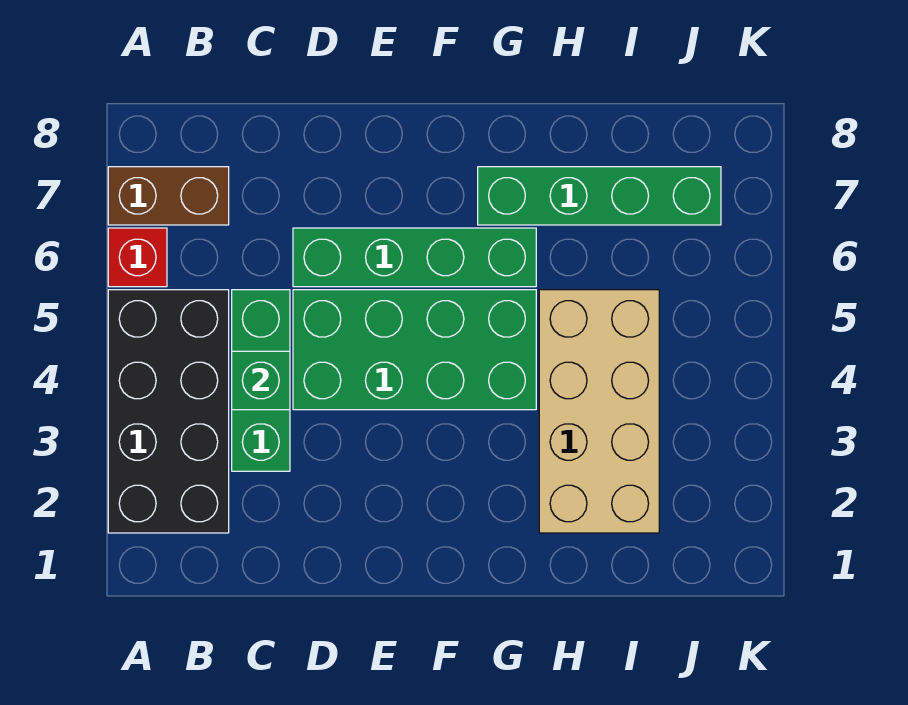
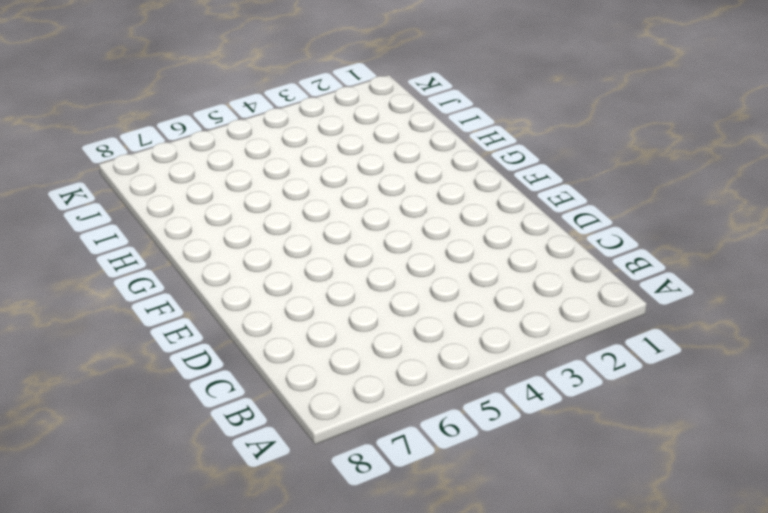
none -> black brick A2:B5 level 1
none -> red brick A6 level 1

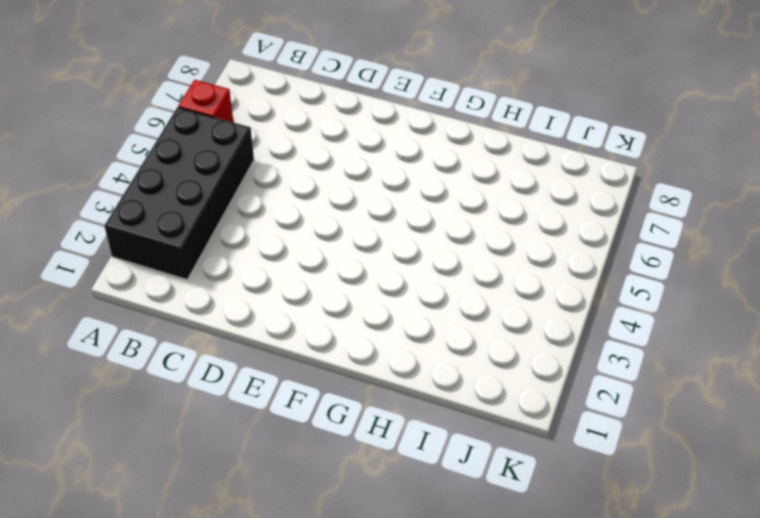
none -> brown brick A7:B7 level 1
none -> green brick C3:C5 level 1

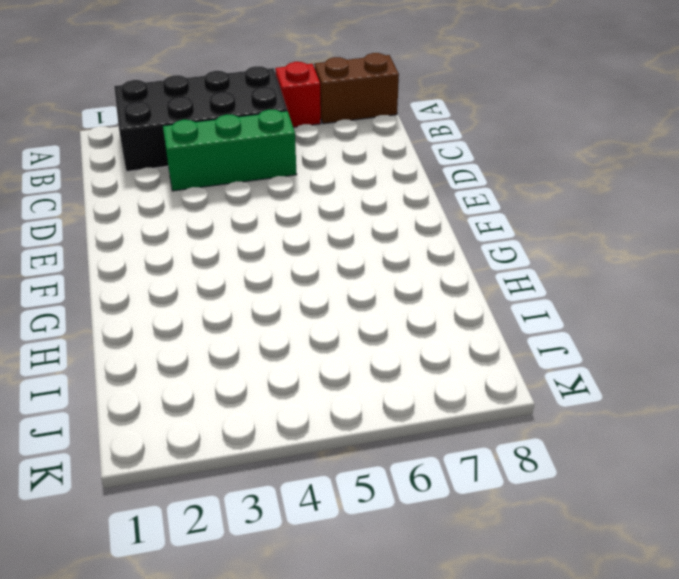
brown brick A7:A8 level 1 -> brown brick A7:B7 level 1
none -> green brick D4:G5 level 1
none -> green brick D6:G6 level 1

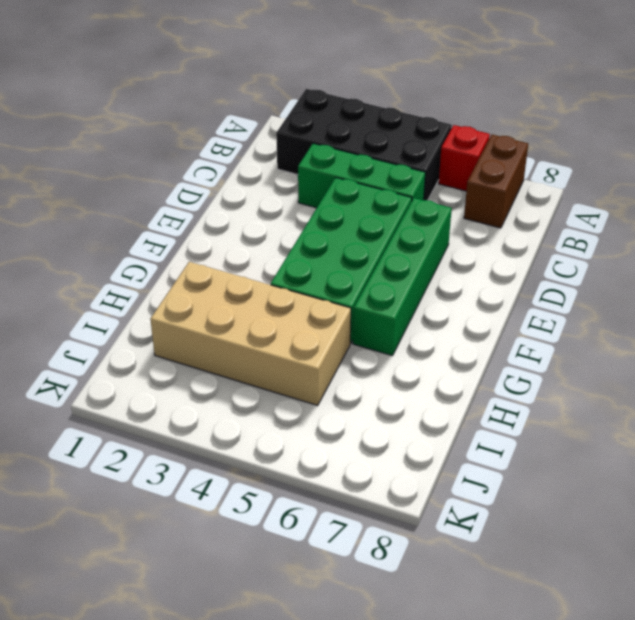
none -> green brick G7:J7 level 1
none -> green brick C4 level 2

